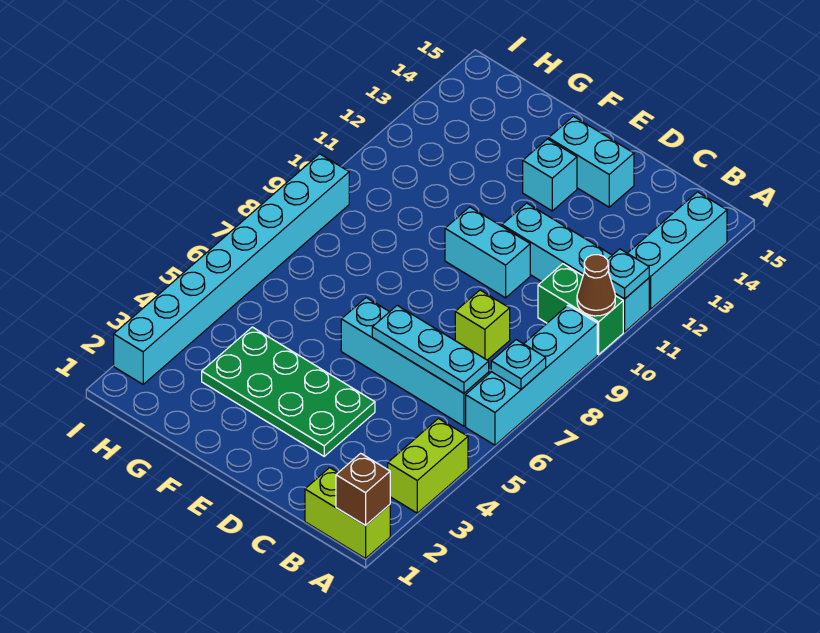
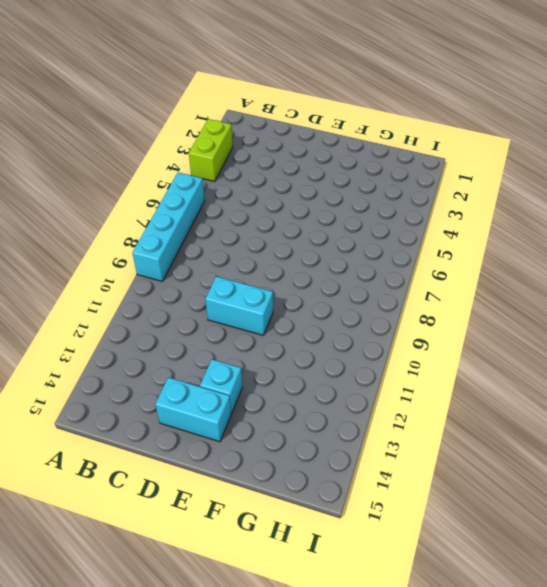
none -> lime brick A1:B1 level 1
none -> green brick A10:B10 level 1
none -> cyan brick A11:D11 level 1

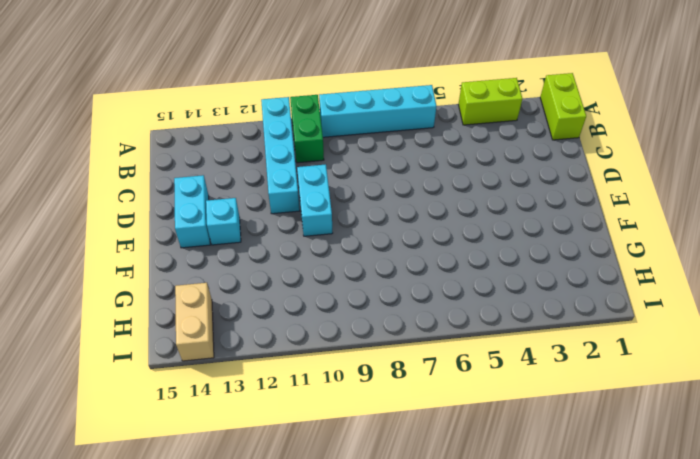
tan brick H14:I14 level 1 -> none
none -> cyan brick A12:A14 level 1
none -> cyan brick B6:E6 level 1
none -> lime brick C8 level 1

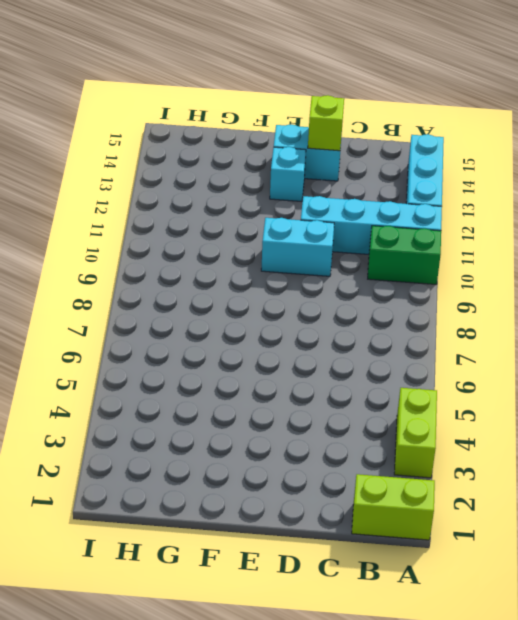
lime brick D14 level 2 -> lime brick C8 level 1
none -> cyan brick A6:A9 level 1
none -> cyan brick B6:E6 level 1
none -> green plate D3:G4 level 1

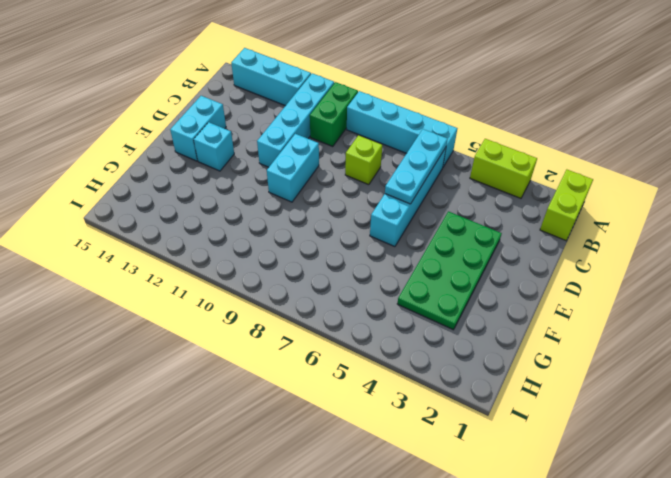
none -> cyan brick I2:I9 level 1
none -> brown brick A1 level 2
none -> cyan plate A7 level 2

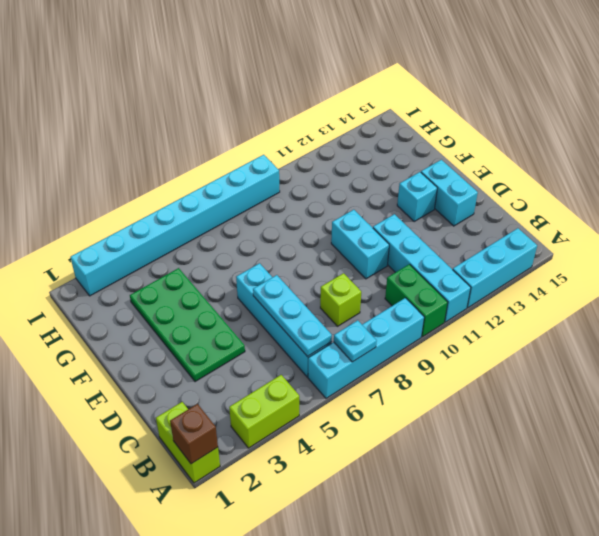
none -> brown cone A10 level 2
none -> cyan plate A11 level 2

